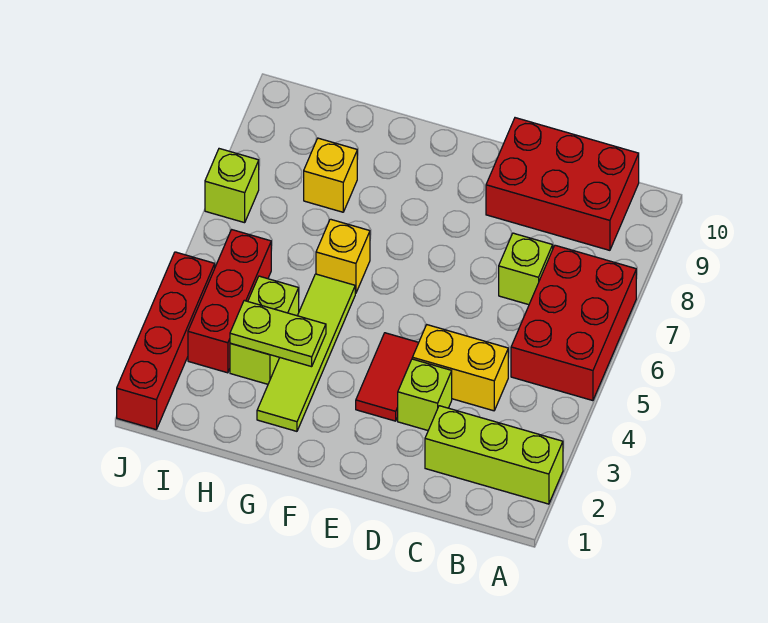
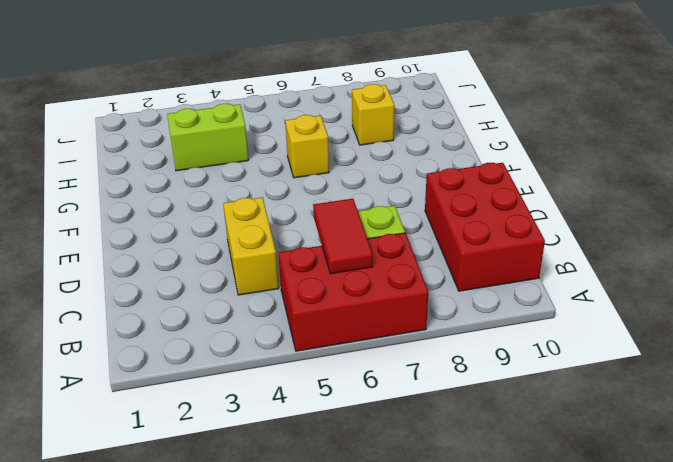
red tile B6:C6 level 2 -> red tile E3:E4 level 1
none -> lime brick A2:C2 level 1
none -> lime brick D3 level 1
none -> lime tile G2:G5 level 1

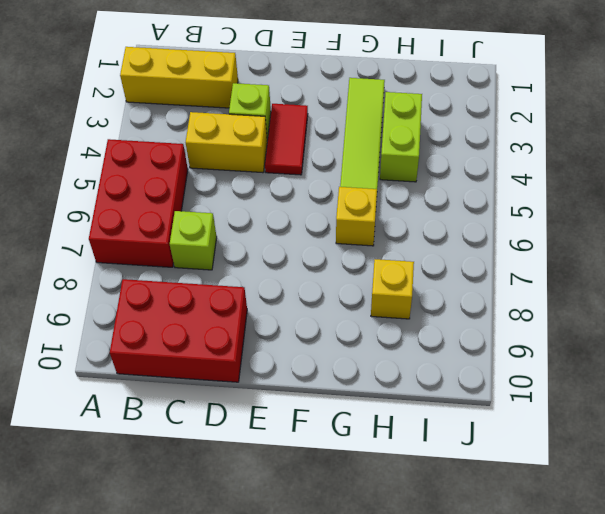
yellow brick A2:C2 level 1 -> lime brick A2:C2 level 1
none -> red brick I3:I5 level 1
none -> red brick J1:J4 level 1
none -> lime brick J7 level 1

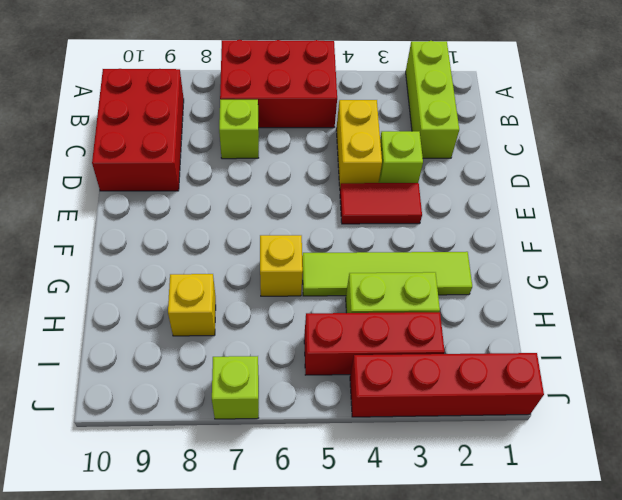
none -> lime plate G3:H3 level 2

